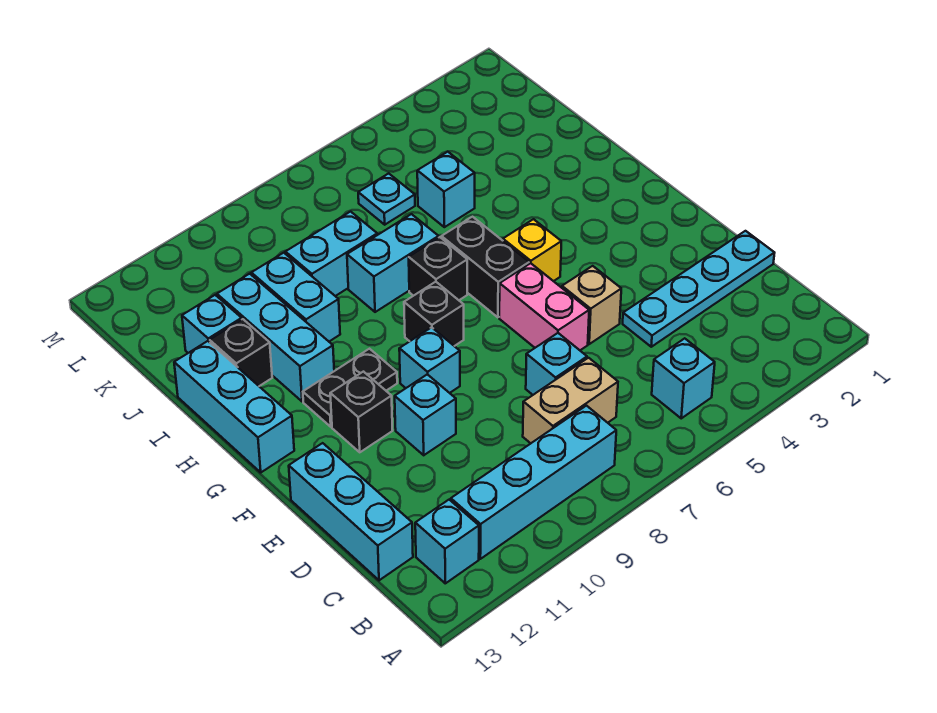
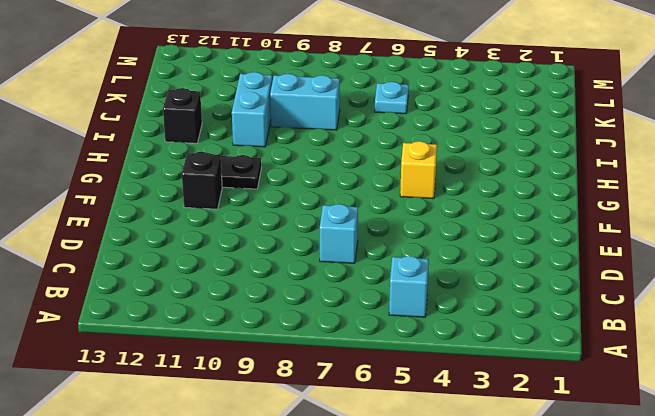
none -> cyan brick B8:B11 level 1
none -> cyan brick B12 level 1
none -> tan brick C7:C8 level 1

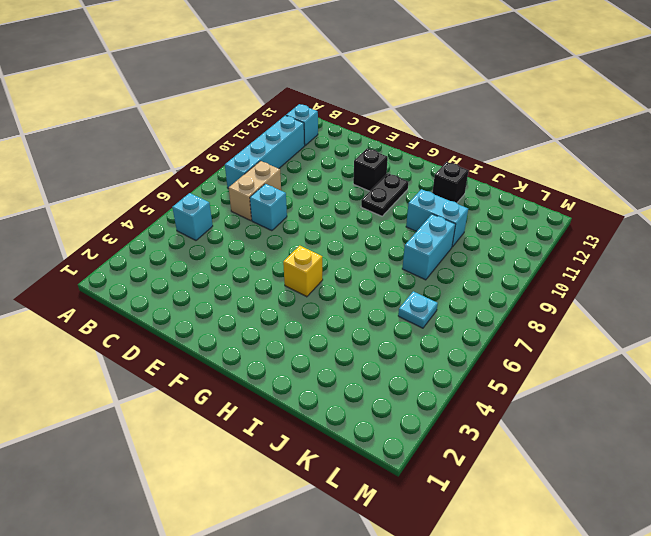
none -> cyan brick C13:E13 level 1
none -> cyan plate D1:D4 level 1
none -> tan brick E5 level 1

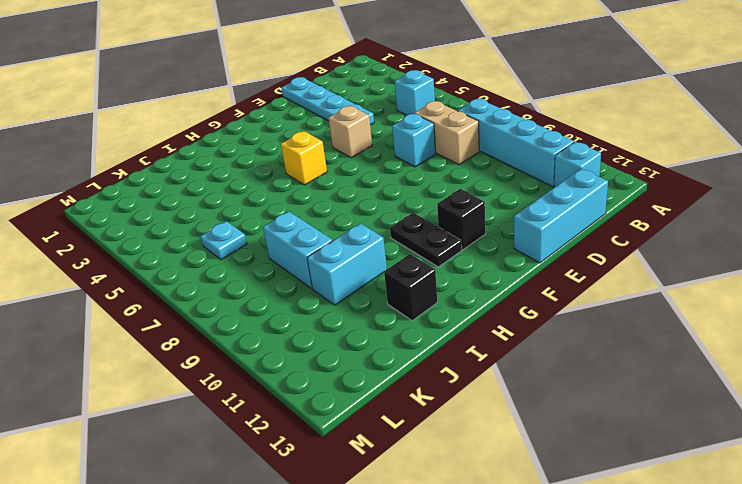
none -> pink brick E6:F6 level 1
none -> cyan brick E10 level 1
none -> cyan brick F9 level 1

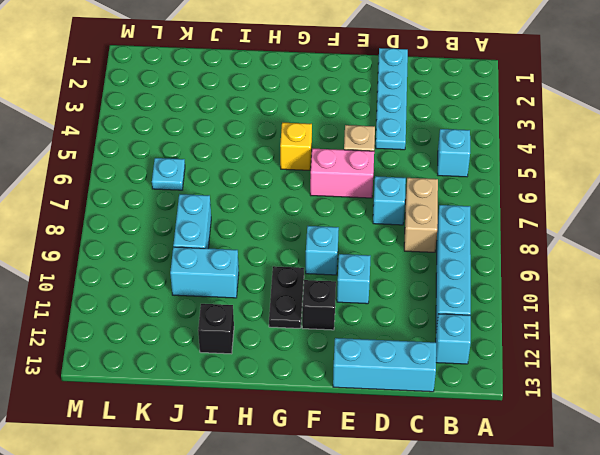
none -> black brick G6:H6 level 1
none -> black brick G8 level 1
none -> cyan brick G13:I13 level 1

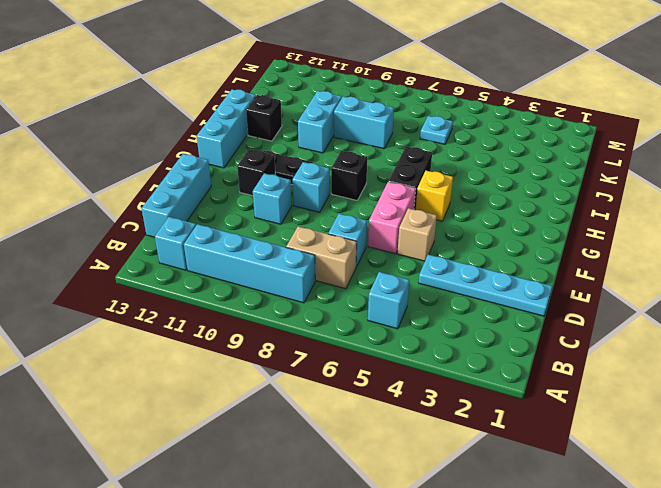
none -> black brick H7 level 1
none -> cyan brick H11:J11 level 1
none -> cyan brick I7:I8 level 1

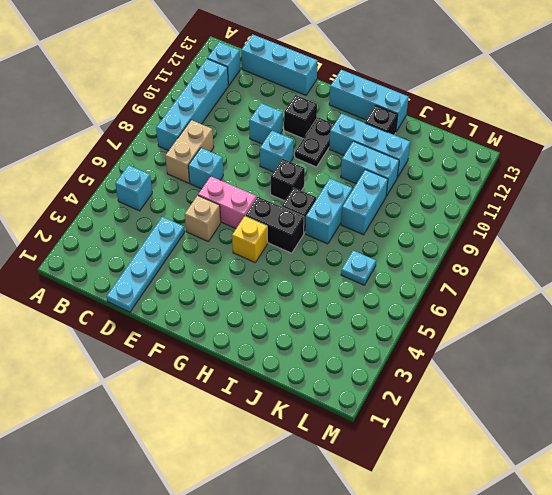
none -> cyan brick J5 level 1
none -> cyan brick J12 level 1

